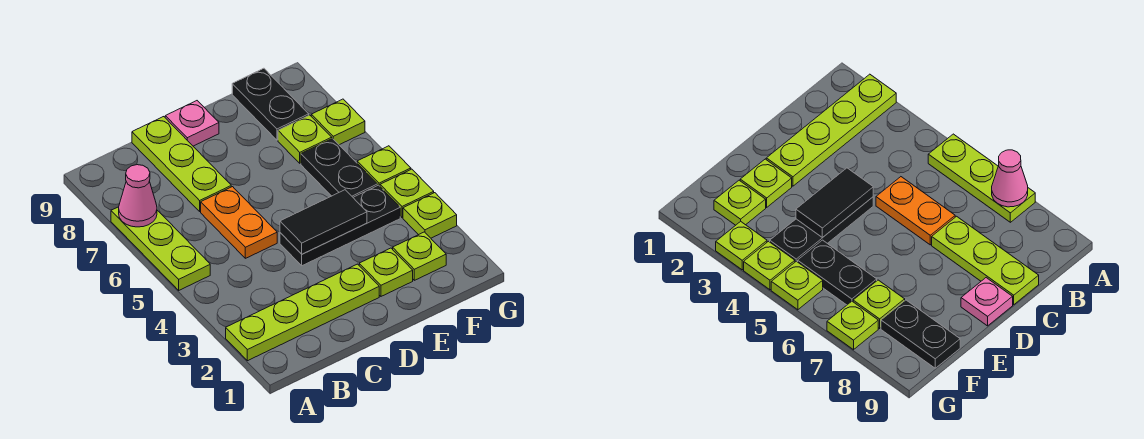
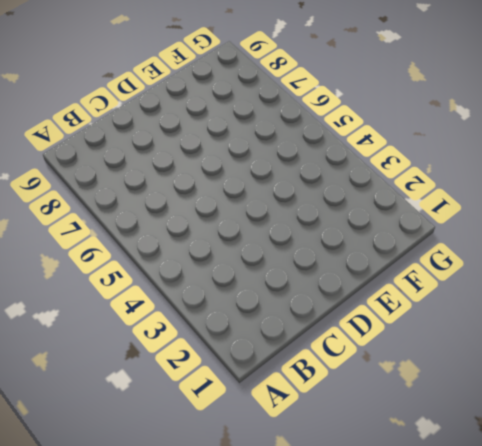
none -> lime plate A2:D2 level 1
none -> lime plate A5:A7 level 1
none -> orange plate C5:C6 level 1

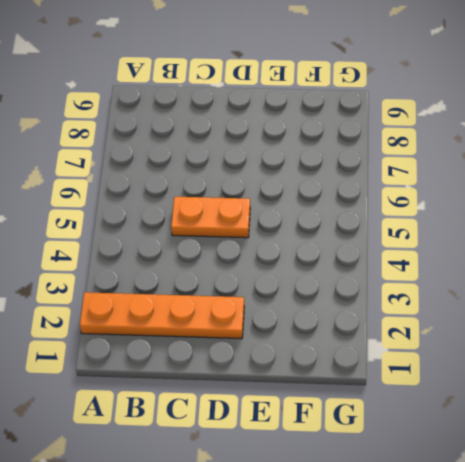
orange plate A2:D2 level 1 -> lime plate A2:D2 level 1
orange plate C5:D5 level 1 -> orange plate C5:C6 level 1
none -> lime plate A5:A7 level 1
none -> lime plate C7:C9 level 1
none -> black plate D4:F4 level 1

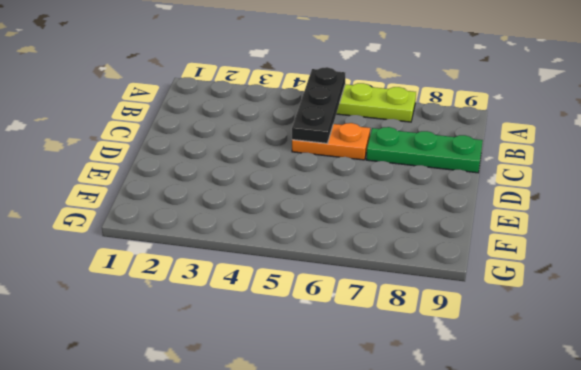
black plate A5:C5 level 2 -> black plate D4:F4 level 1
green plate C7:C9 level 1 -> lime plate C7:C9 level 1
none -> lime plate A2:D2 level 1
none -> pink plate D9 level 1
none -> lime plate E2 level 1

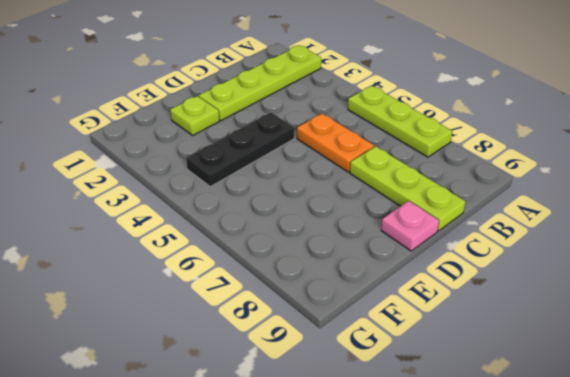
none -> lime plate F2 level 1
none -> black plate F5:F6 level 1
none -> lime plate F7 level 1

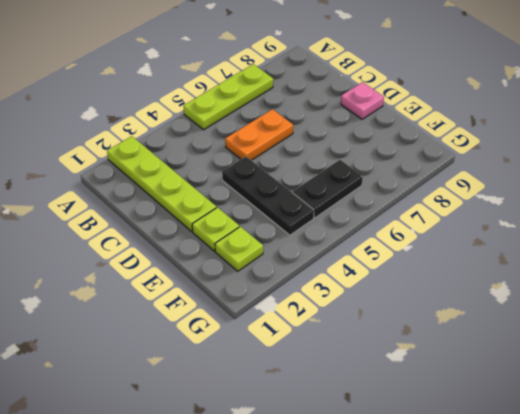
none -> lime plate C7:C9 level 1
none -> lime plate F7 level 1
none -> black plate F8:F9 level 1

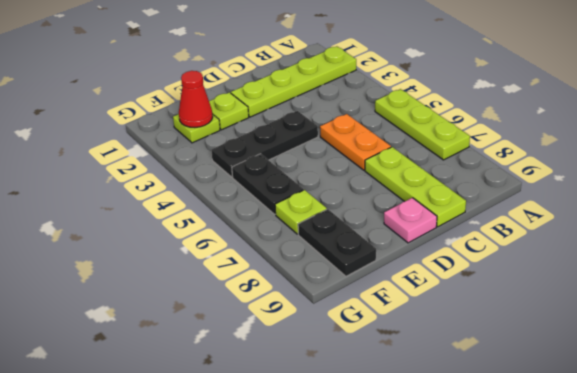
red cone F2 level 2 -> none
none -> lime plate G3 level 1
none -> lime plate G4 level 1
none -> lime plate G5 level 1

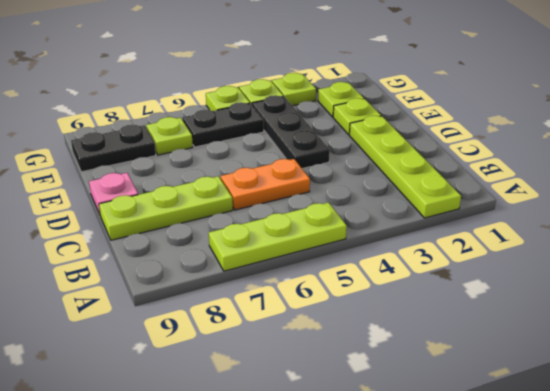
none -> lime plate G7 level 1
none -> pink cone A7 level 2
none -> black tile D4:E4 level 2

